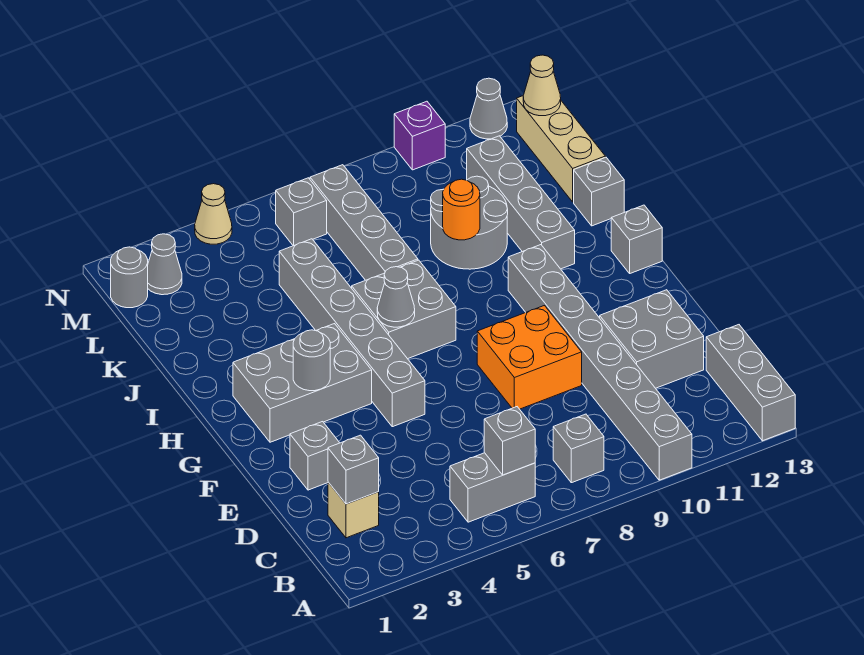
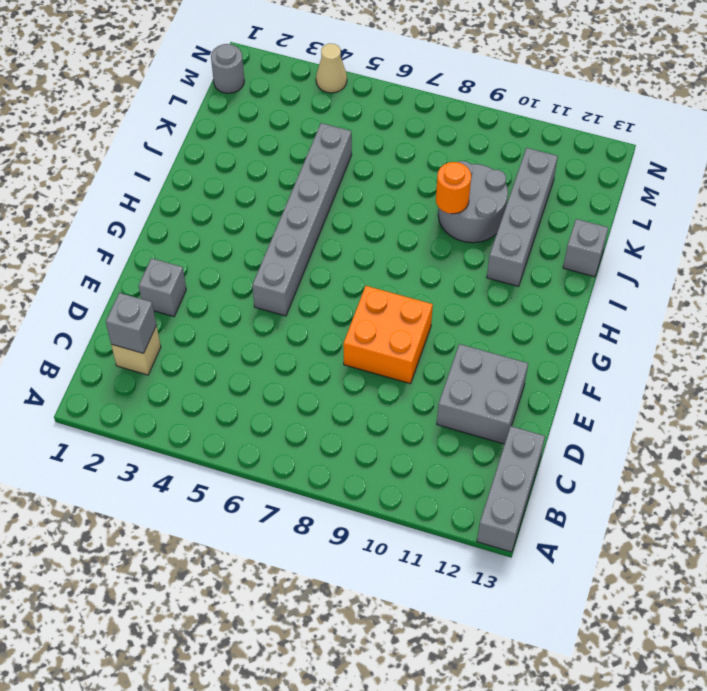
none -> grey brick A10:H10 level 1
none -> grey brick B5:B6 level 1
none -> grey brick B8 level 1

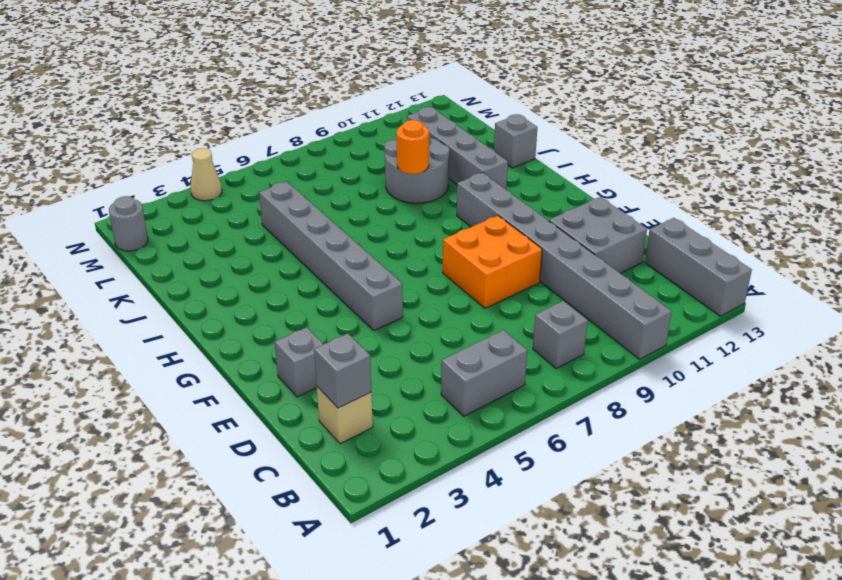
none -> grey brick G2:H4 level 1
none -> grey brick H6:I7 level 1
none -> grey brick H13 level 1

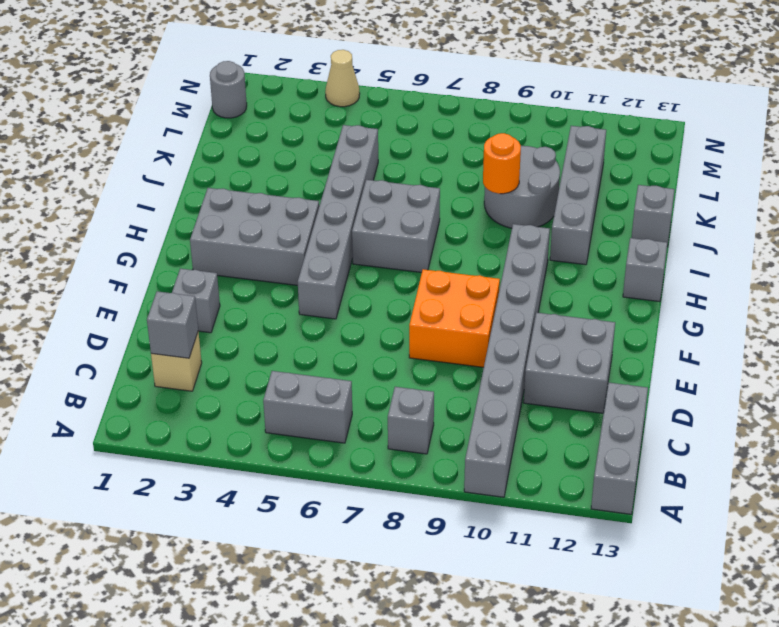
none -> grey brick J7:M7 level 1
none -> tan brick K13:M13 level 1
none -> grey cone M2 level 1

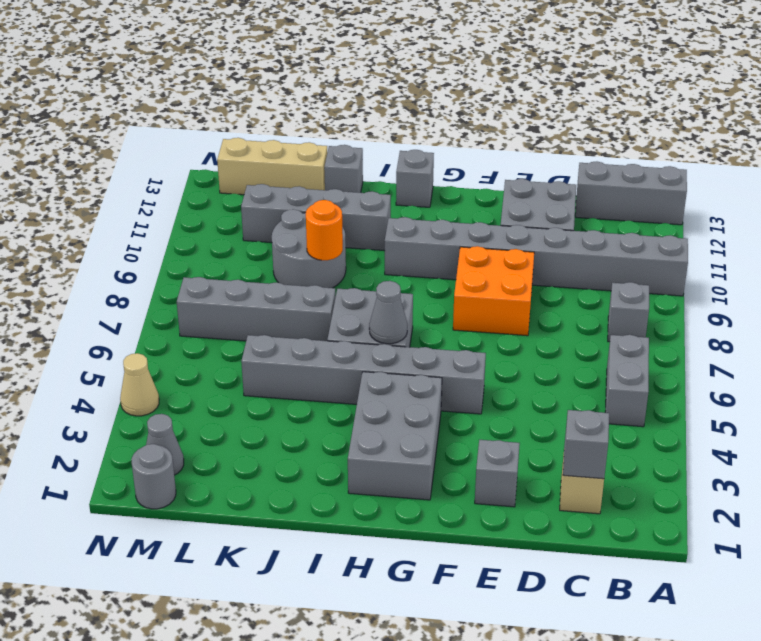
none -> grey brick M6 level 1
none -> purple brick N10 level 1
none -> grey cone N12 level 1

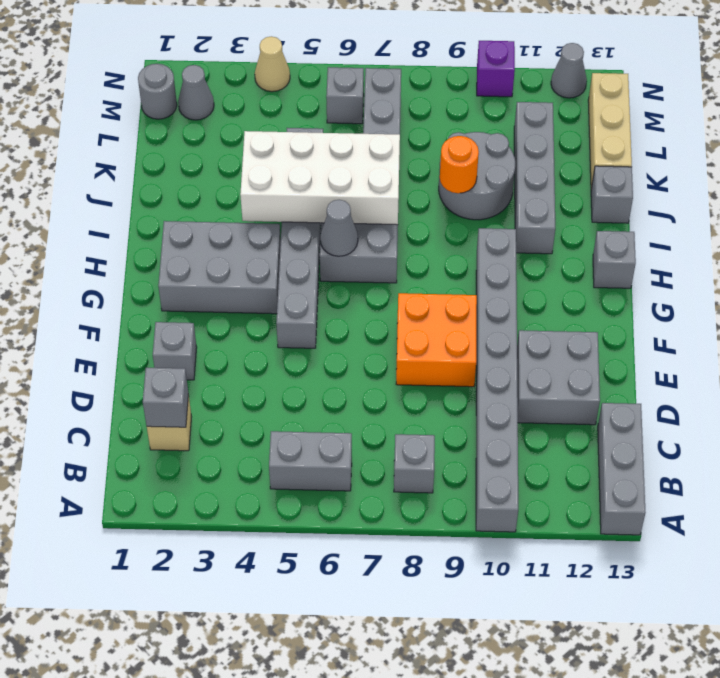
white brick I4:J7 level 2 -> none
none -> grey brick B6 level 2
none -> grey round brick G3 level 2
none -> tan cone M13 level 2

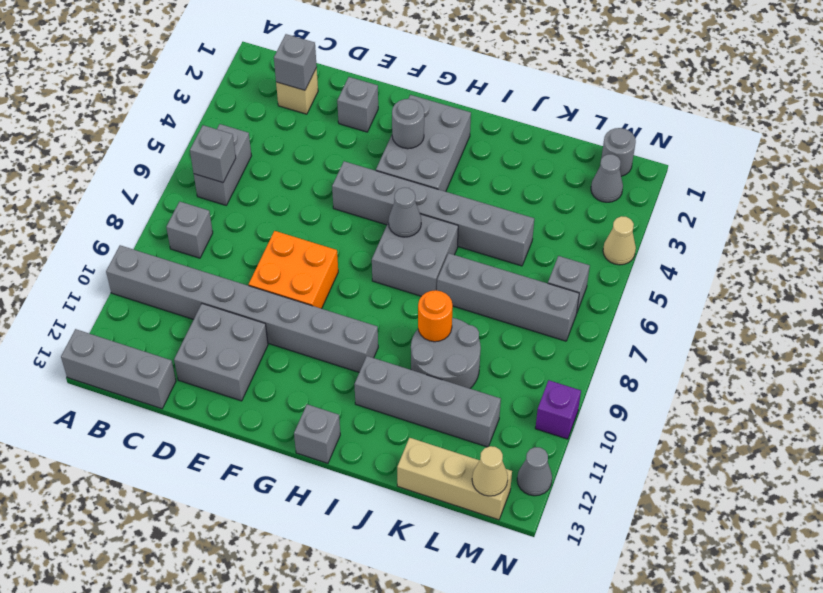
none -> grey brick J13 level 1

